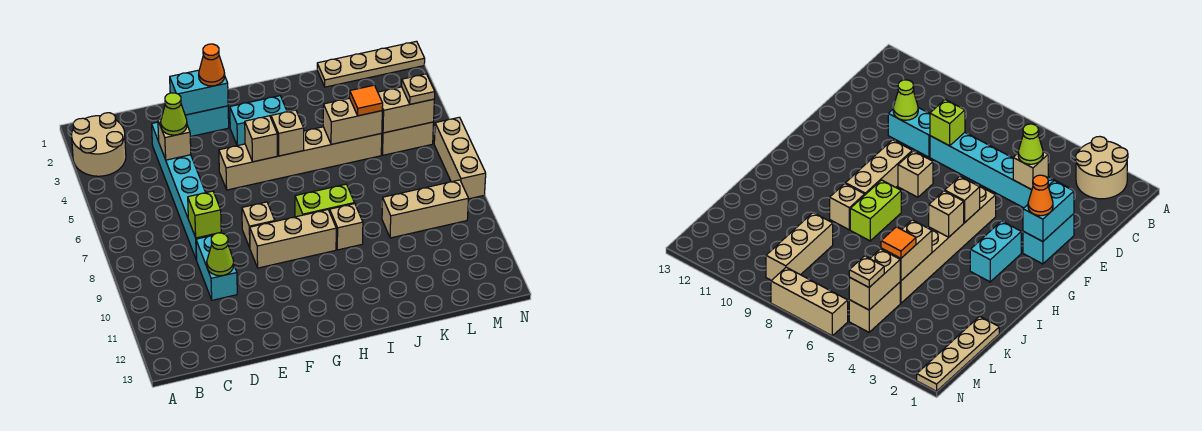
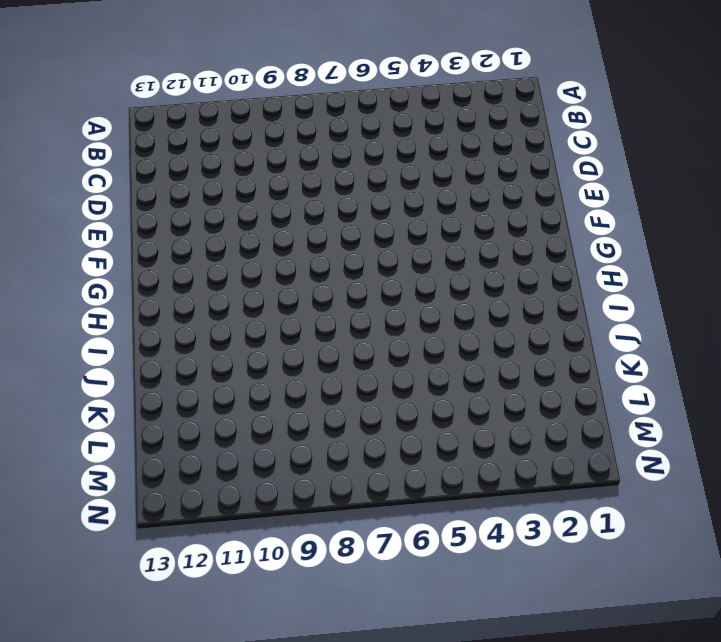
none -> tan round brick A2:B3 level 1
none -> cyan brick D3:D8 level 1
none -> cyan brick D9:D10 level 1

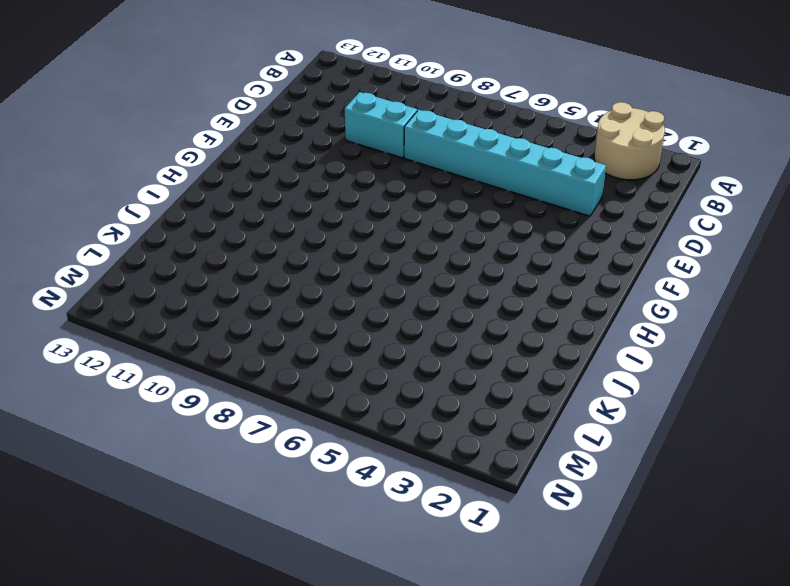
none -> cyan brick E2:F2 level 1
none -> tan brick F5:K5 level 1
none -> tan brick F8 level 1

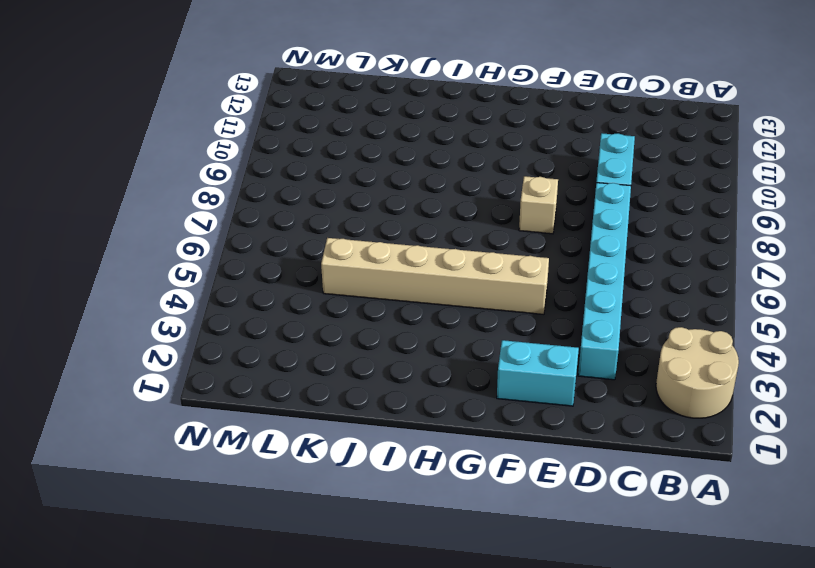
none -> tan brick F9:H9 level 1
none -> cyan brick G3:H3 level 1
none -> lime brick H8:I8 level 1

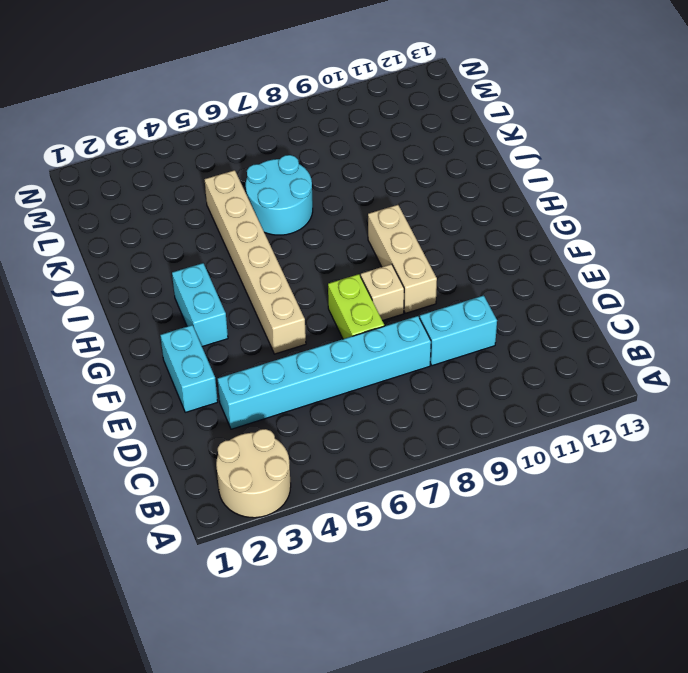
lime brick E7:F7 level 1 -> lime brick H8:I8 level 1
cyan round brick J6:K7 level 1 -> none
none -> tan brick I9 level 1
none -> tan plate K1:N1 level 1
none -> tan brick K9:M9 level 1

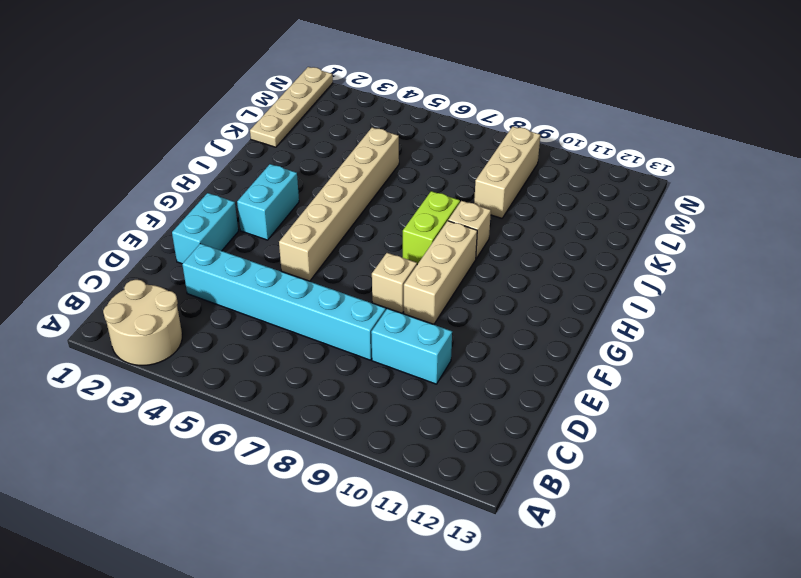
none -> tan brick L5:M5 level 1
none -> tan brick N6:N8 level 1
none -> tan brick D4 level 2

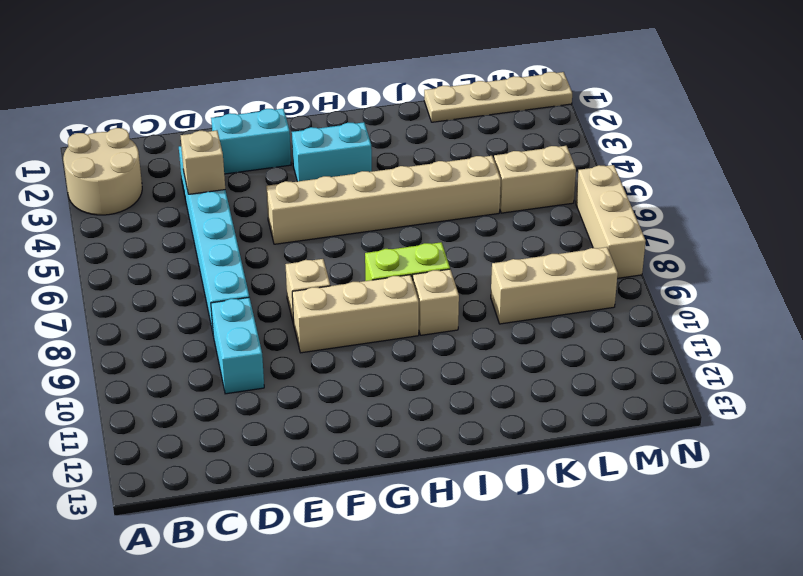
none -> lime brick D8 level 2
none -> lime cone D10 level 2
none -> cyan brick E2:F2 level 2

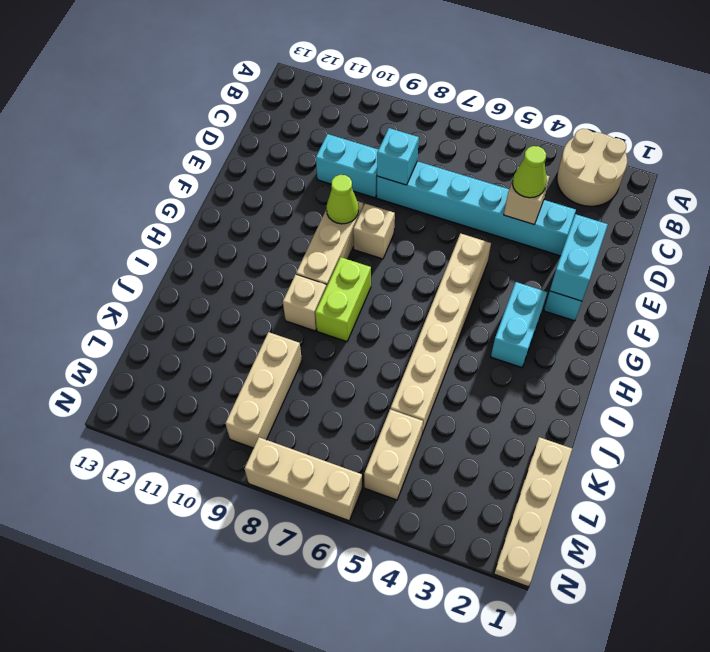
cyan brick D8 level 2 -> lime brick D8 level 2
lime cone F9 level 2 -> lime cone D10 level 2
none -> tan brick G5 level 2
none -> tan brick H5 level 2
none -> tan brick J5:K5 level 2

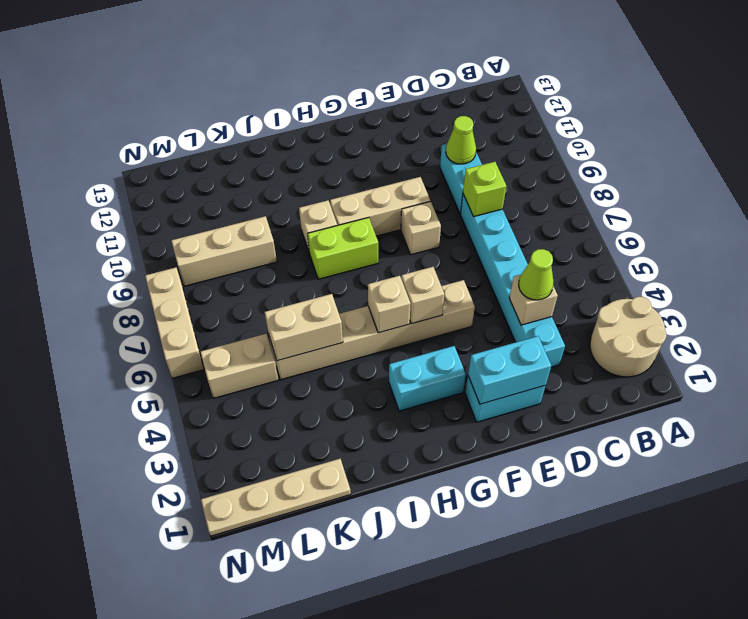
none -> tan brick L5:M5 level 2
none -> orange cone F2 level 3
none -> orange tile K5 level 3

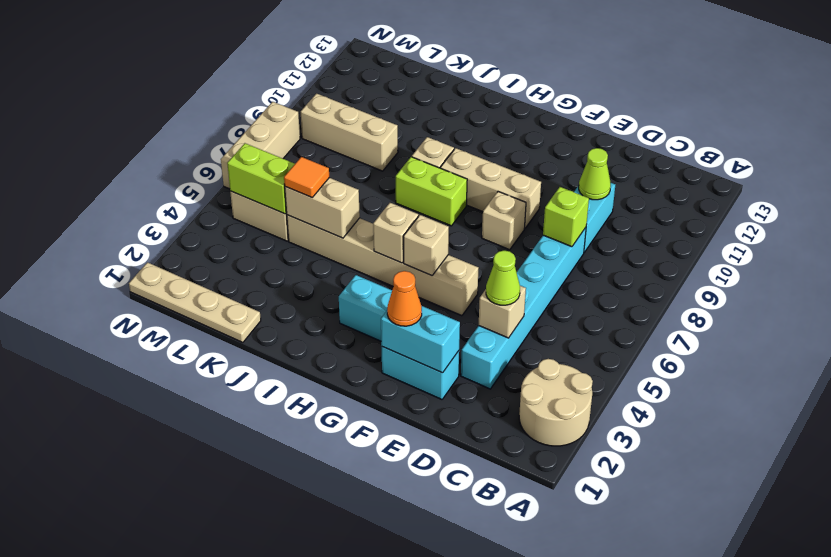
lime brick L5:M5 level 2 -> tan brick L5:M5 level 2
none -> tan plate M5 level 3

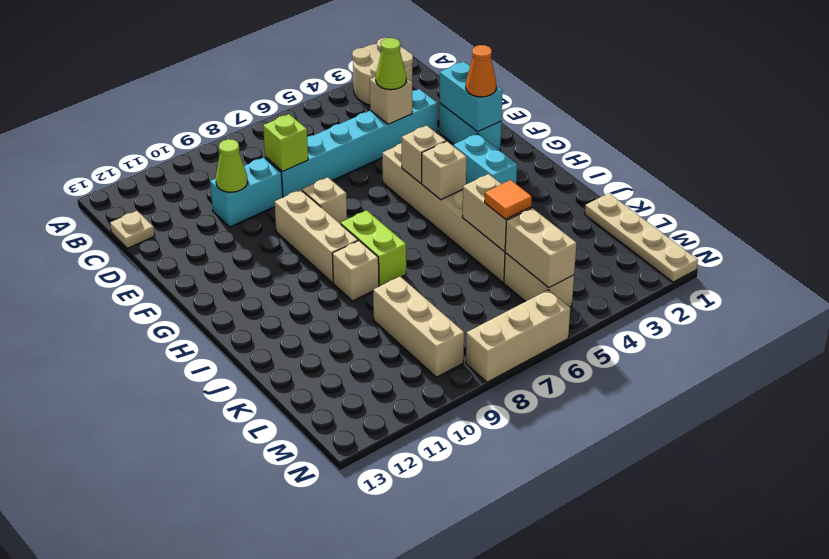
tan plate C13 level 1 -> tan plate M5 level 3

